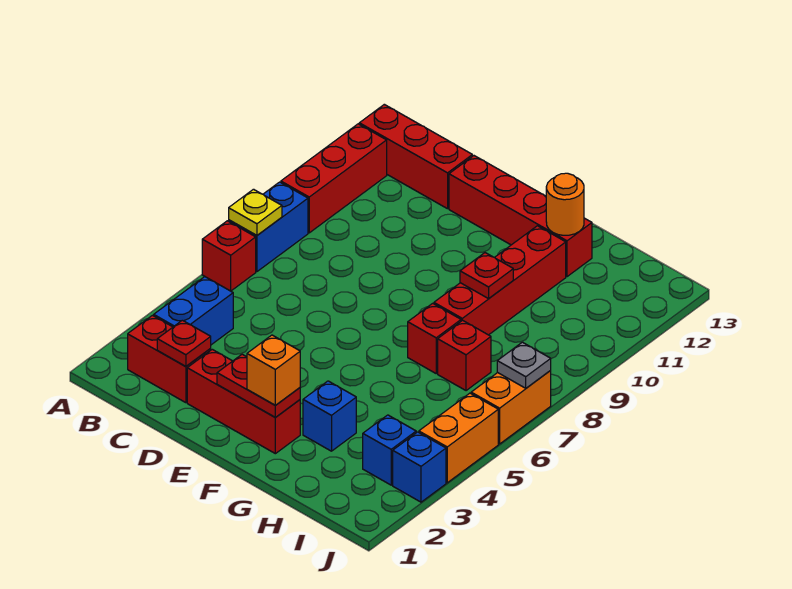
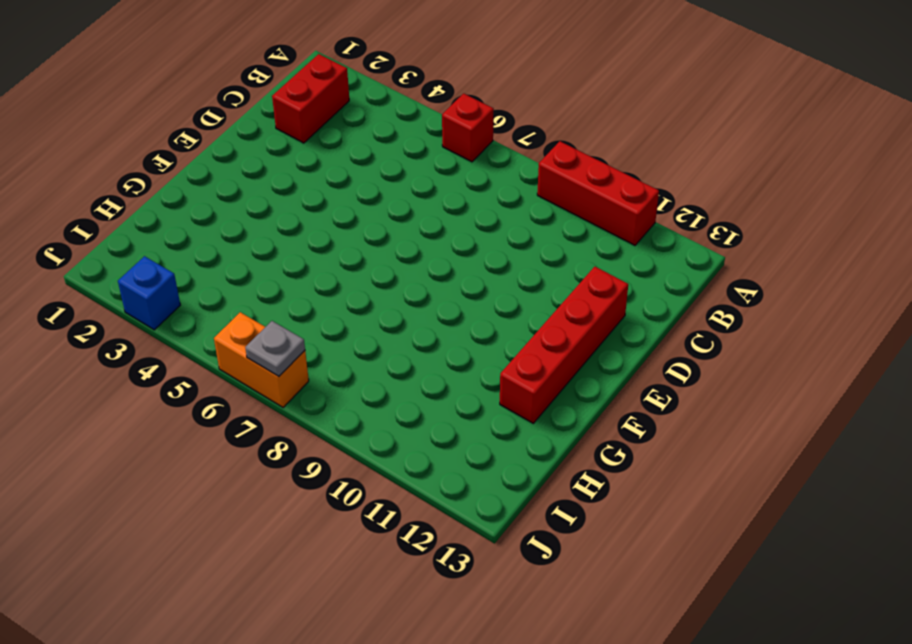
none -> blue brick A7:A8 level 1
none -> red brick A12:C12 level 1
none -> blue brick B3:B4 level 1

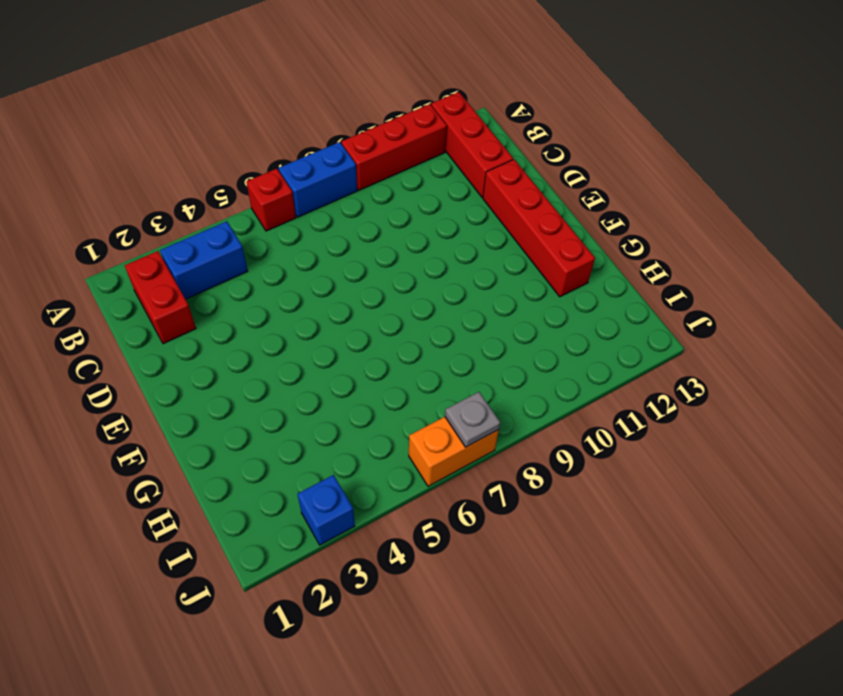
none -> red brick D2:F2 level 1
none -> blue brick G3 level 1
none -> red brick G7 level 1

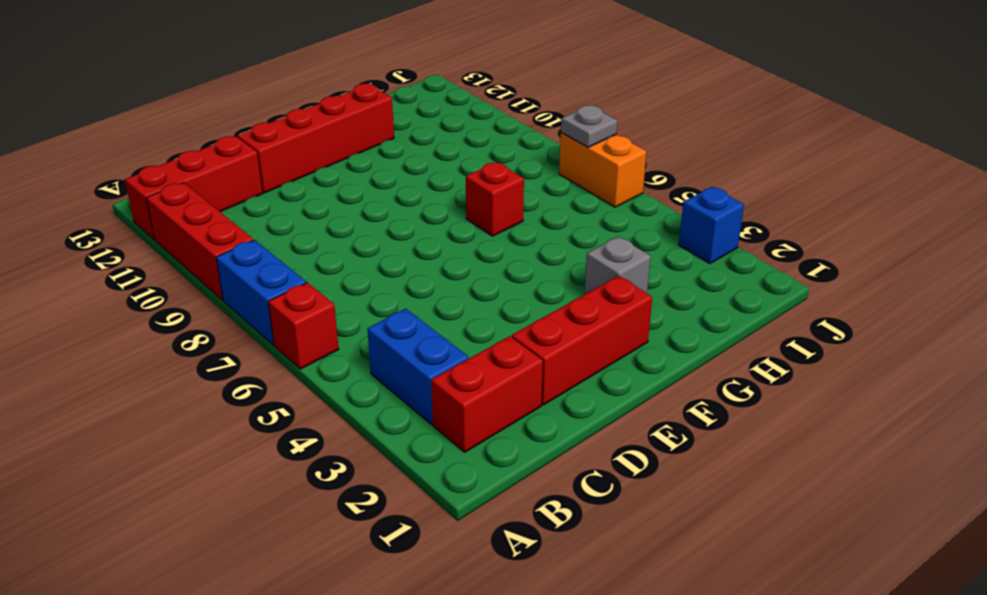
grey brick G3 level 1 -> blue brick G3 level 1
none -> red brick G8:G11 level 1
none -> red brick H7 level 1
none -> blue brick I3 level 1

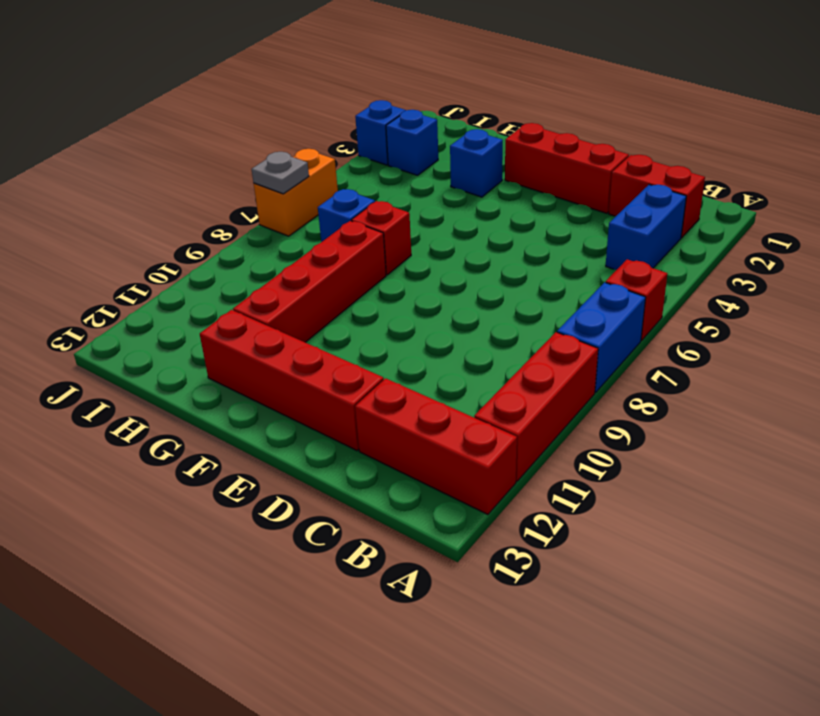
blue brick H7 level 1 -> red brick H7 level 1
none -> orange brick J4:J5 level 1
none -> yellow plate A7 level 2
none -> red plate C2 level 2

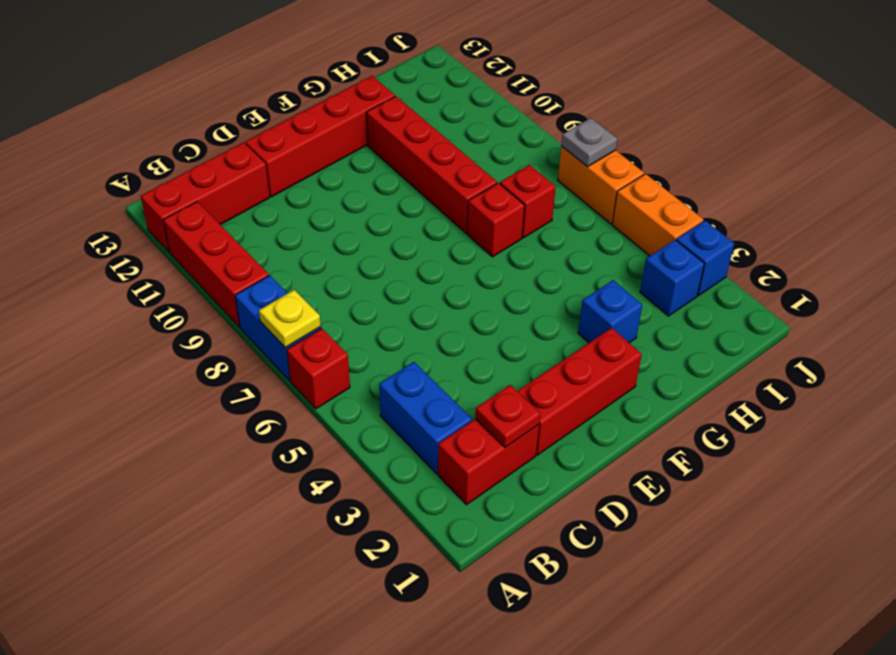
none -> red plate E2:F2 level 2
none -> red plate G9 level 2
none -> orange round brick G12 level 2

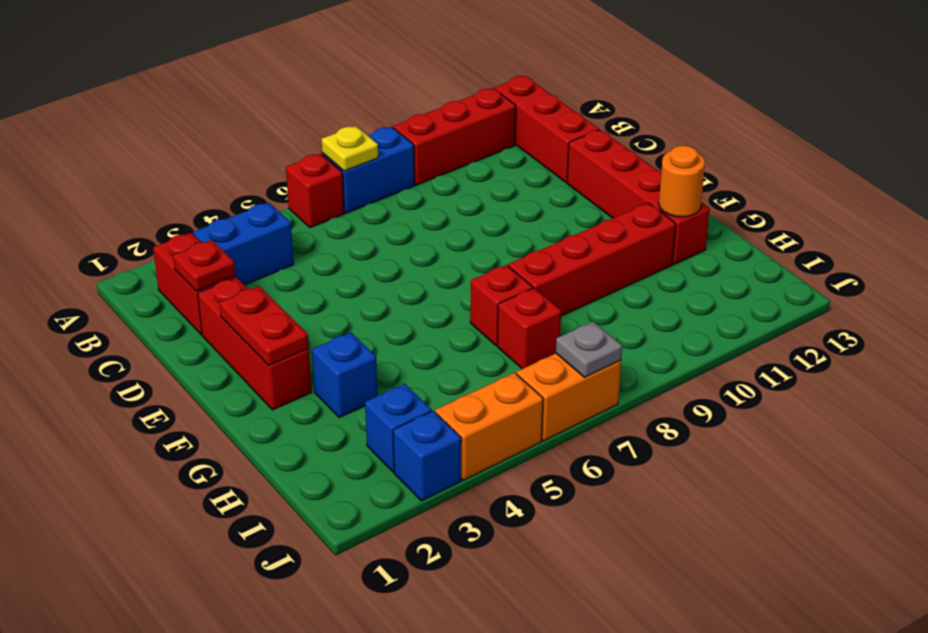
none -> red plate G9 level 2
none -> orange brick F2 level 3

